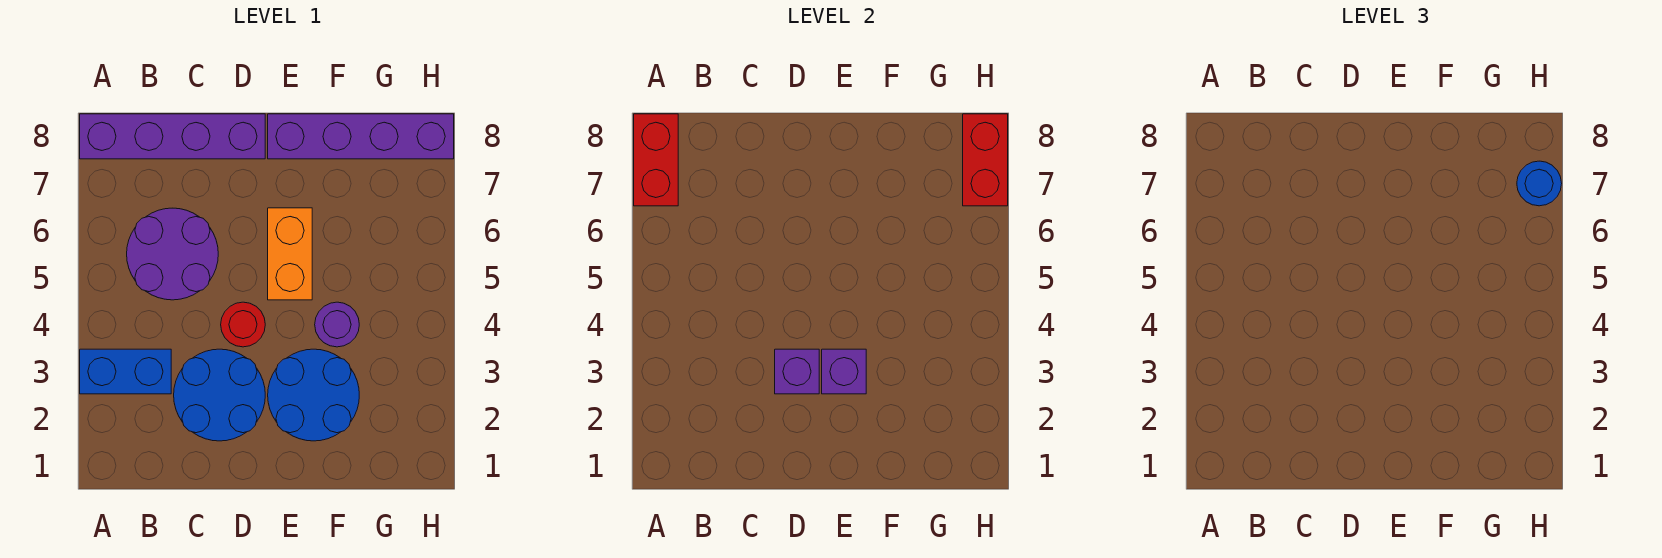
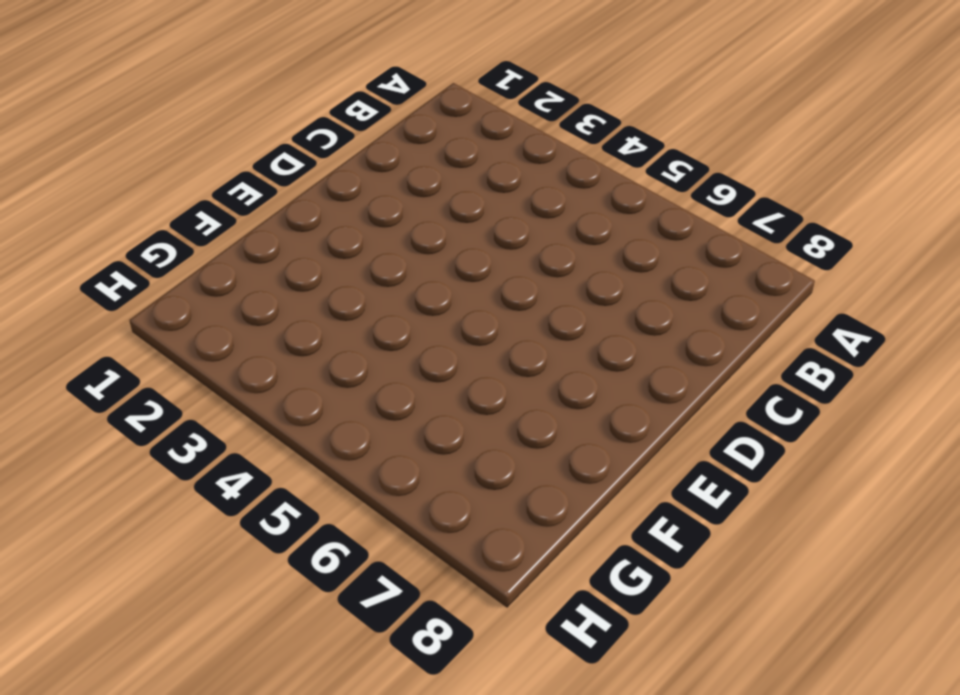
none -> blue brick A3:B3 level 1
none -> purple brick A8:D8 level 1
none -> purple round brick B5:C6 level 1

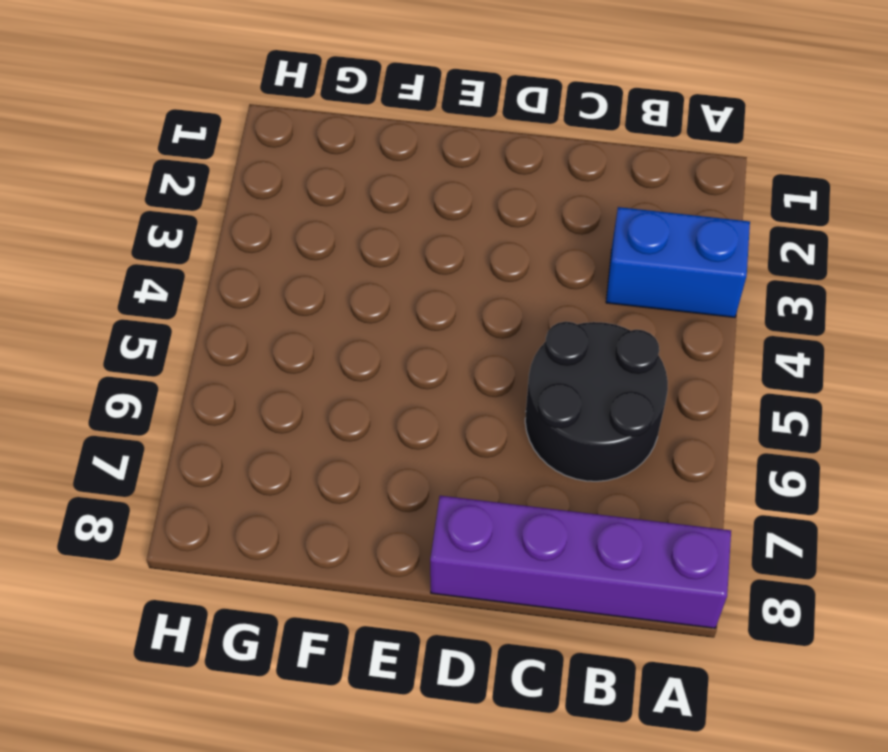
black round brick B5:C6 level 1 -> purple round brick B5:C6 level 1
none -> blue round brick C2:D3 level 1
none -> red round brick D4 level 1
none -> blue round brick E2:F3 level 1

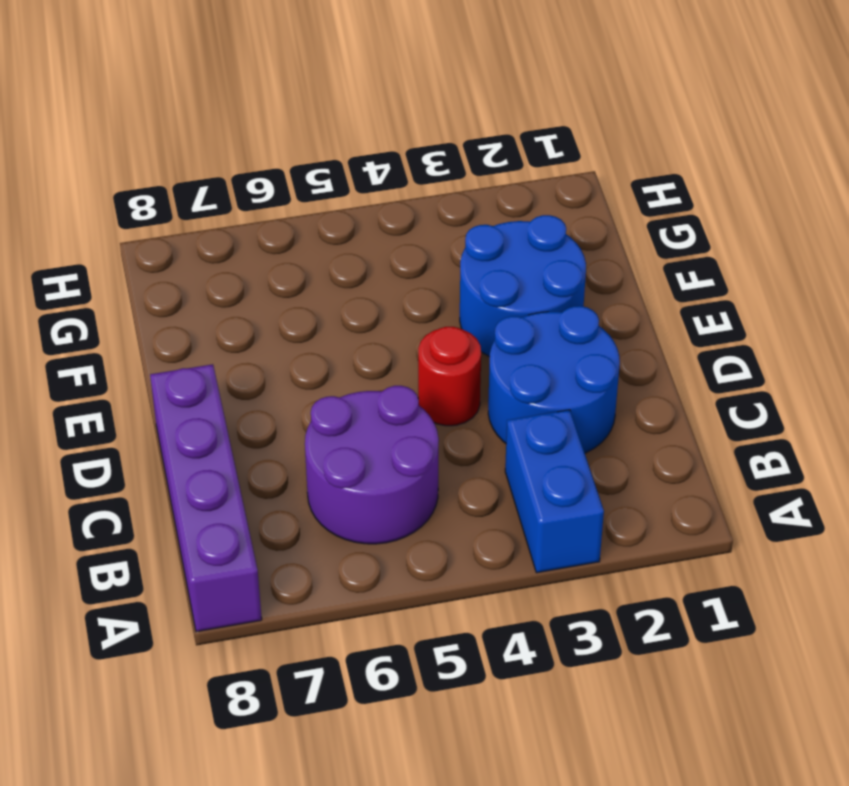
none -> orange brick E5:E6 level 1
none -> purple brick E8:H8 level 1
none -> purple round brick F4 level 1

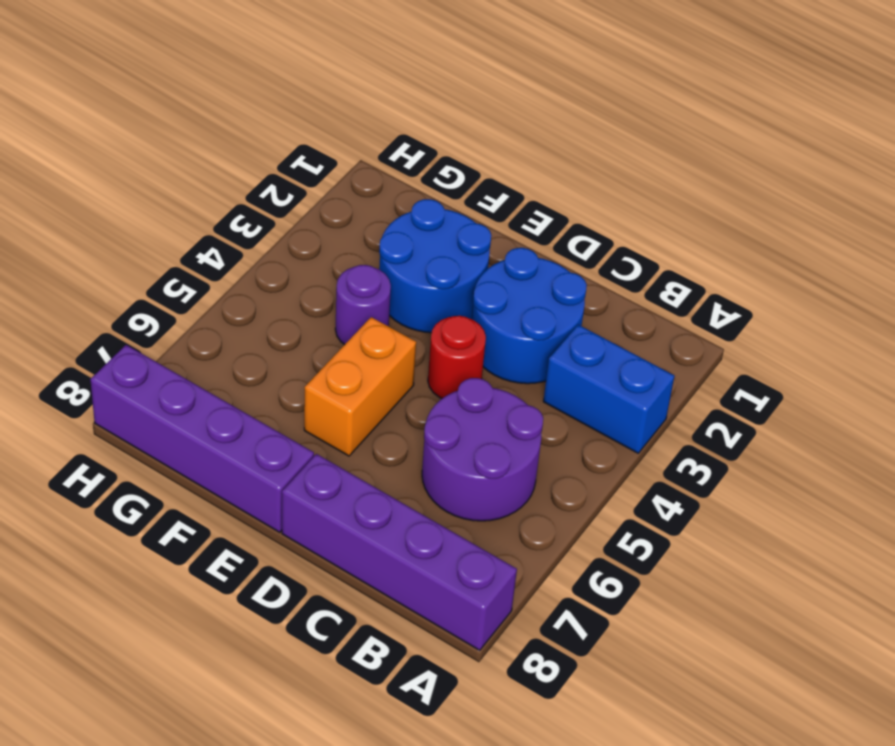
none -> red brick A7:A8 level 2
none -> purple brick D3 level 2
none -> purple brick E3 level 2

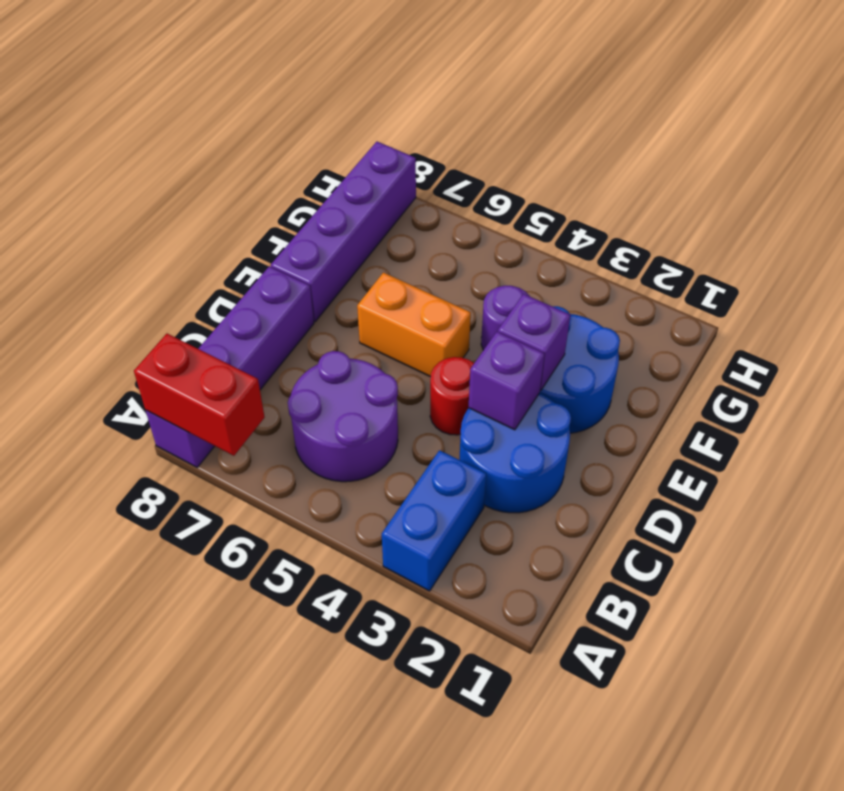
none -> red brick H7:H8 level 2
none -> blue round brick H7 level 3

